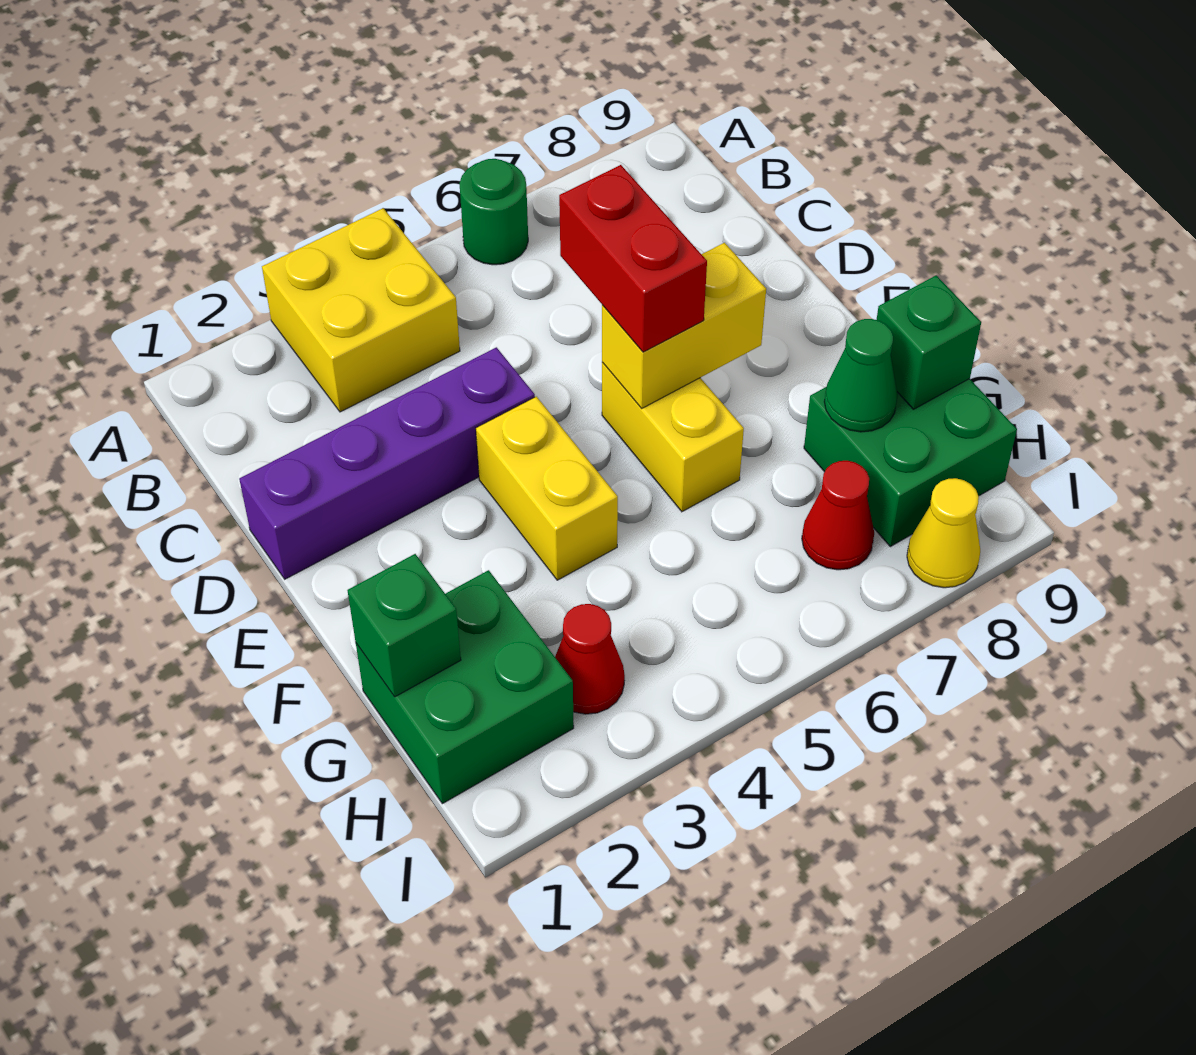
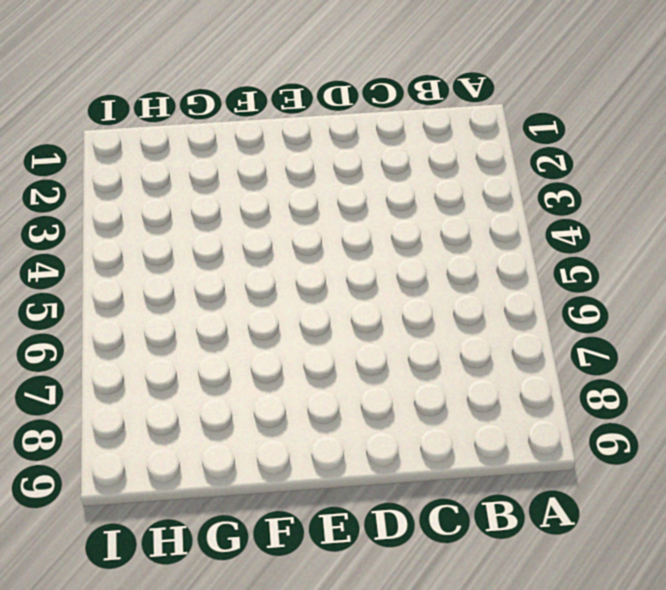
none -> yellow brick A3:B4 level 1
none -> green round brick A6 level 1
none -> purple brick D1:D4 level 1

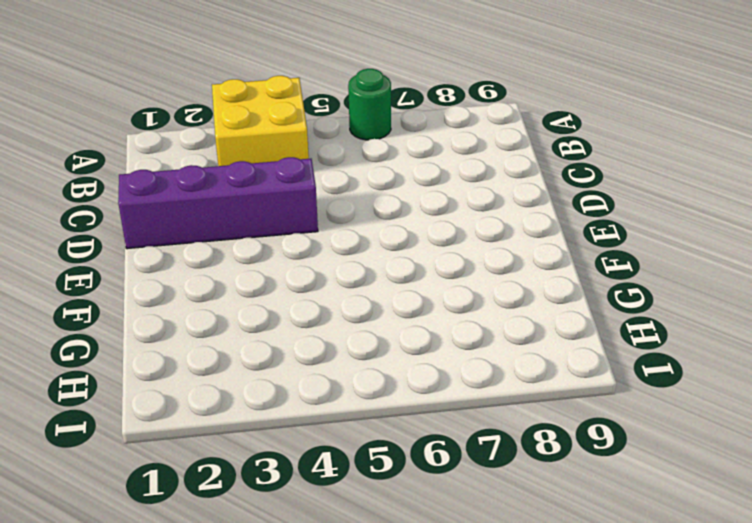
none -> yellow brick E4:F4 level 1
none -> yellow brick E6:F6 level 1
none -> green brick G1:H2 level 1

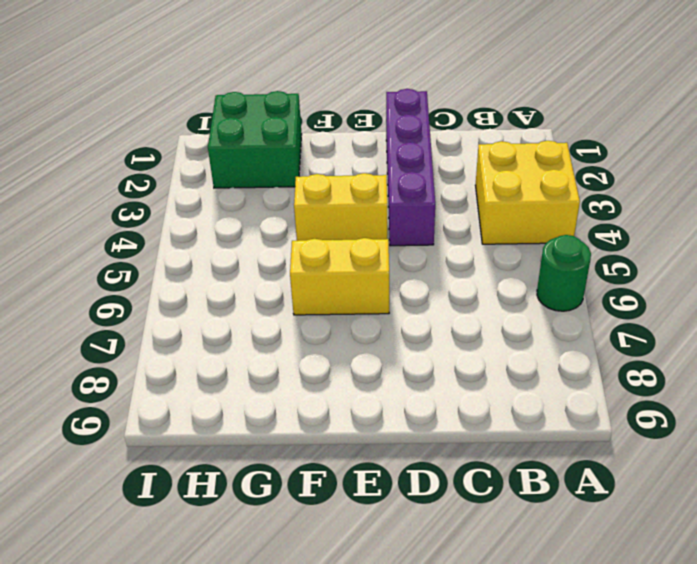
none -> green brick G8:H9 level 1
none -> red cone H3 level 1
none -> red cone H7 level 1

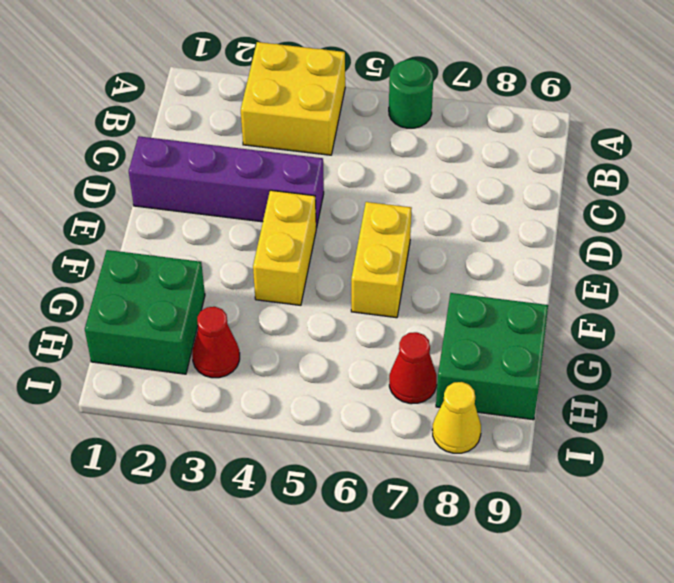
none -> yellow brick E6:E7 level 2
none -> green brick G1 level 2
none -> green cone G8 level 2

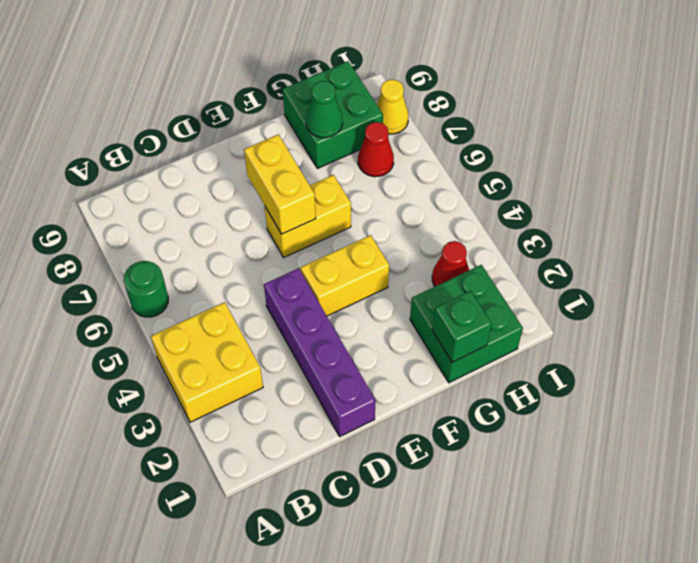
none -> green brick G9 level 2
none -> red brick D6:E6 level 3

